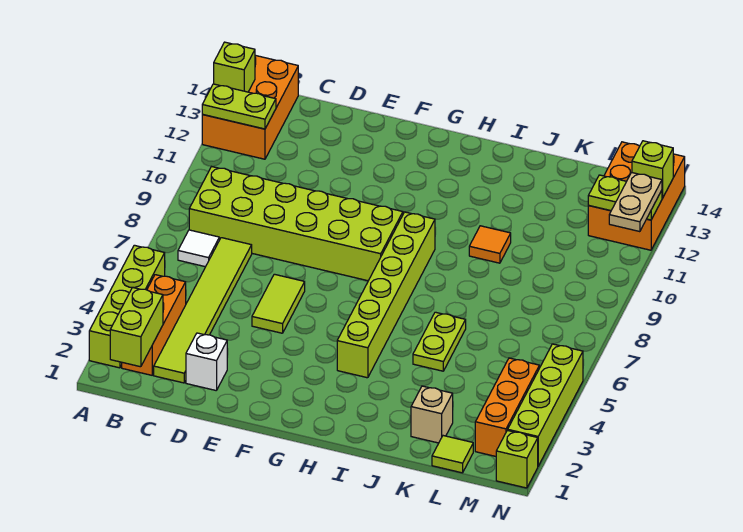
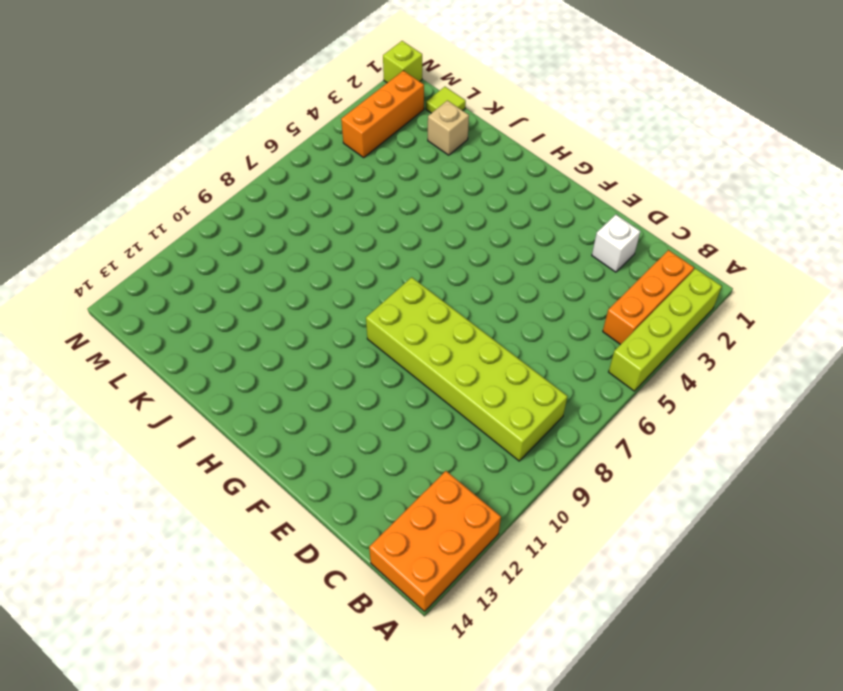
none -> white tile B7 level 1
none -> lime tile C2:C7 level 1
none -> lime tile E5:E6 level 1

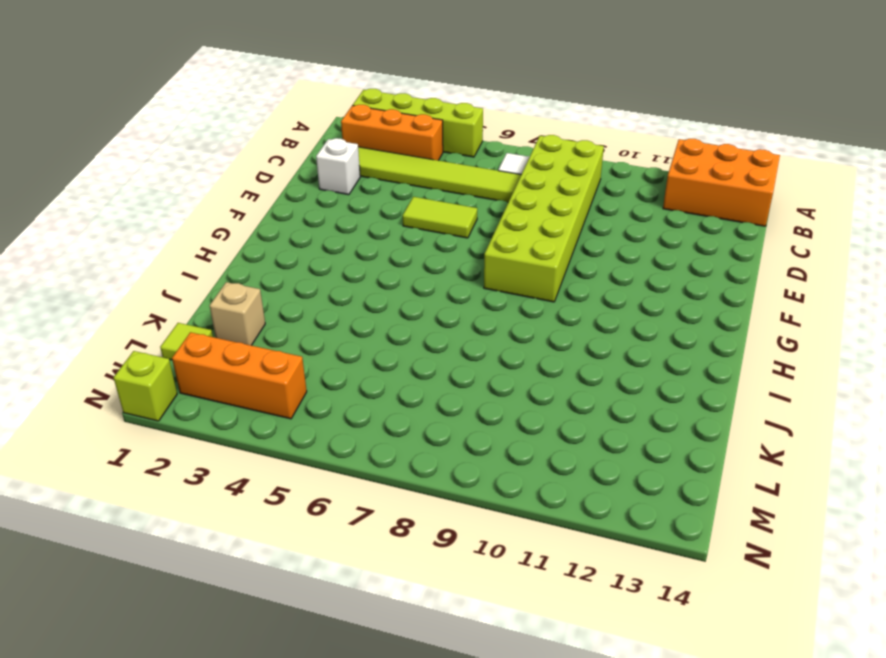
none -> lime brick H4:H9 level 1
none -> lime plate J5:J6 level 1
none -> orange tile J10 level 1

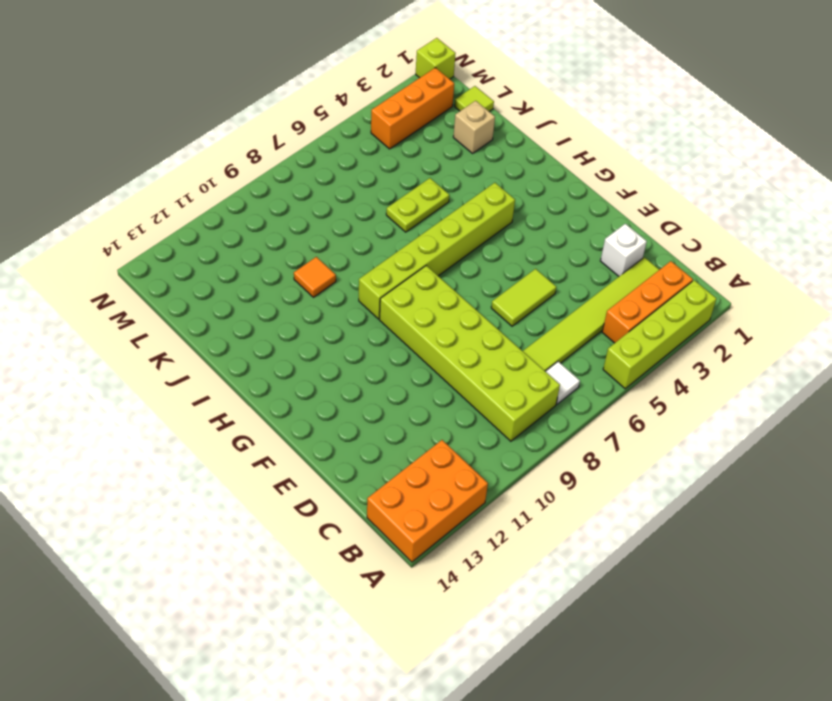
none -> orange brick M12:N14 level 1
none -> lime brick N2:N5 level 1
none -> lime plate A12:B12 level 2

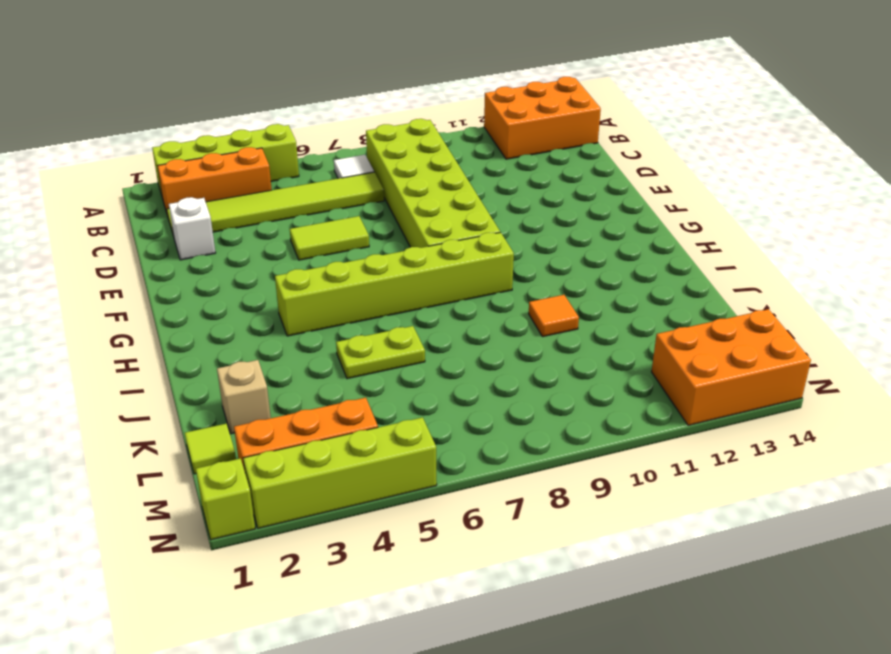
none -> lime plate A12:B12 level 2
none -> lime brick A13 level 2
none -> lime brick B1:B2 level 2

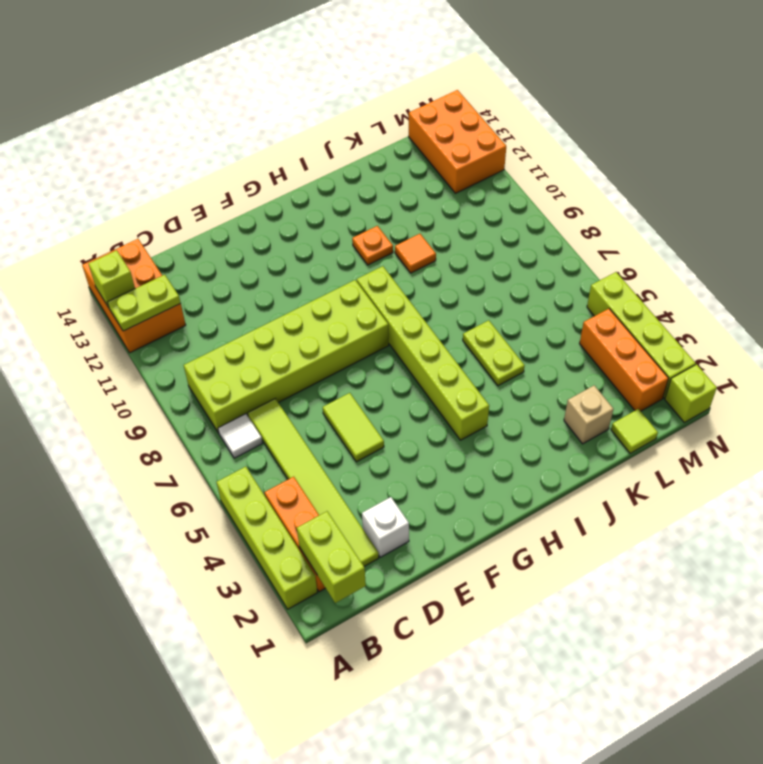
orange plate I11 level 1 -> none
none -> lime plate M12:N12 level 2
none -> lime brick N13 level 2
none -> tan plate N11:N12 level 3

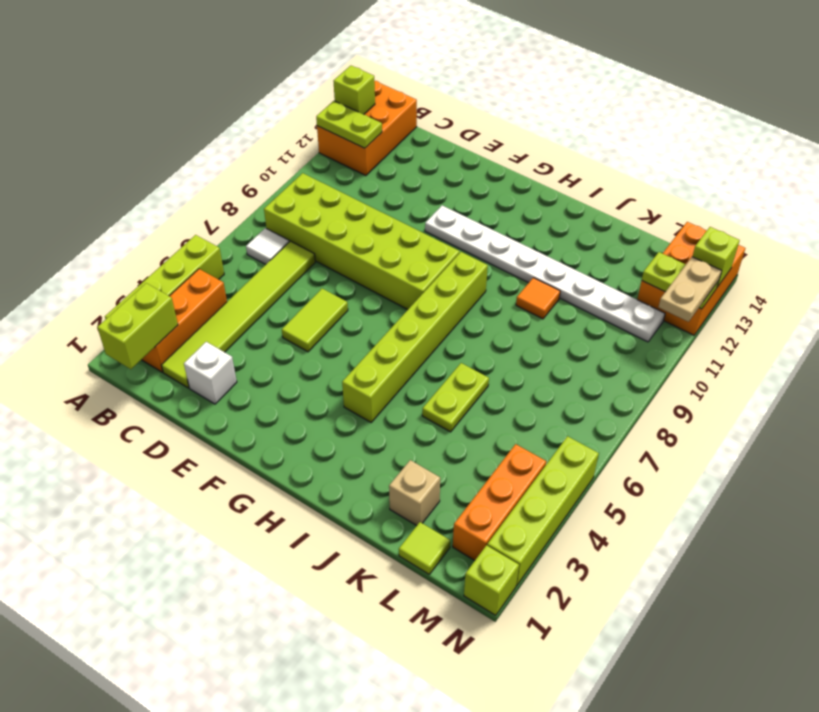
white plate F11:M11 level 1 -> none

